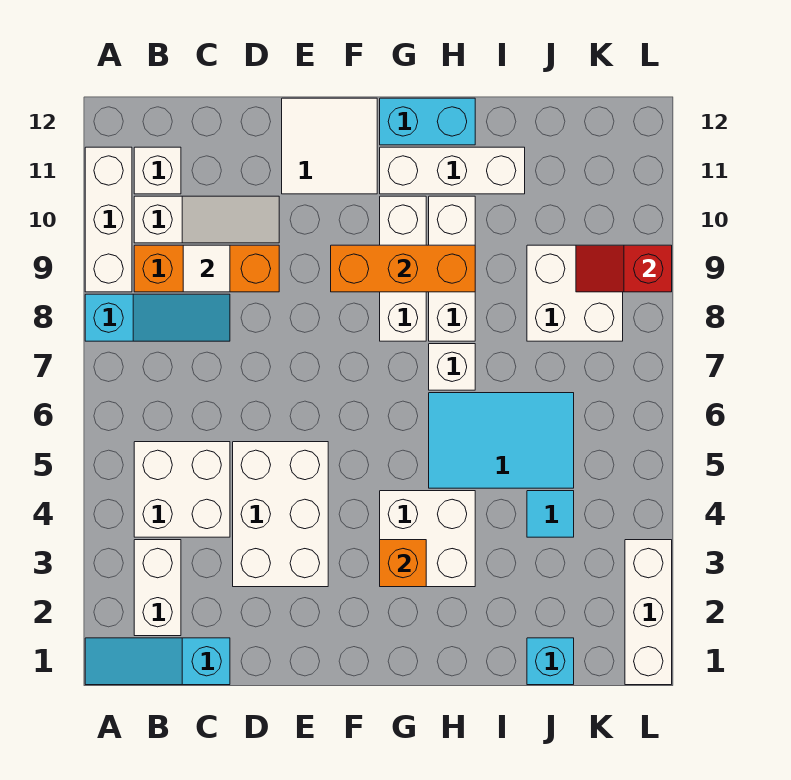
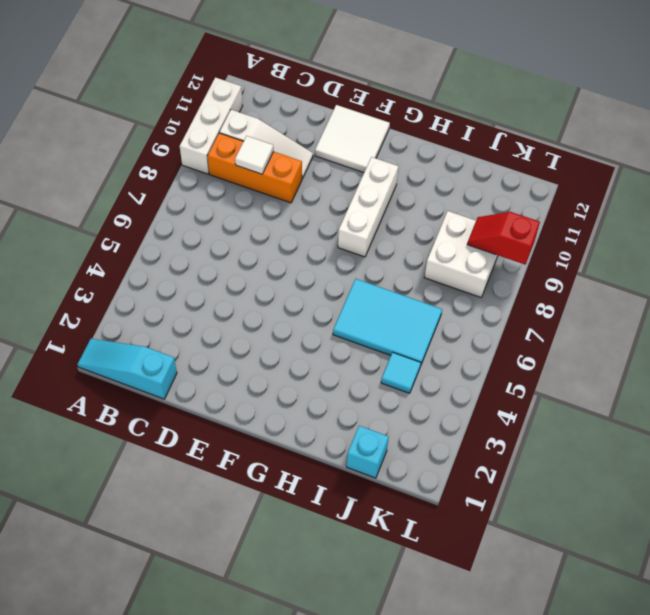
none -> cyan slope A8:C8 level 1 top A
none -> white brick B2:B3 level 1
none -> white brick B4:C5 level 1

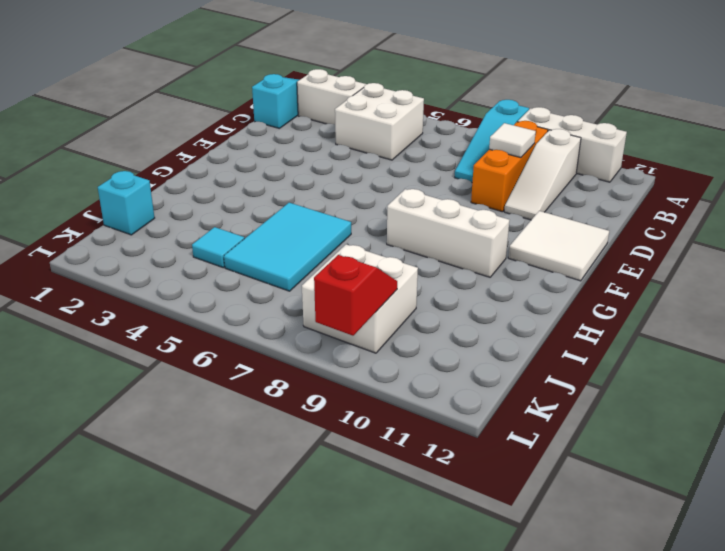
none -> white brick B11 level 1
none -> white brick D3:E5 level 1
none -> white brick G3:H4 level 1

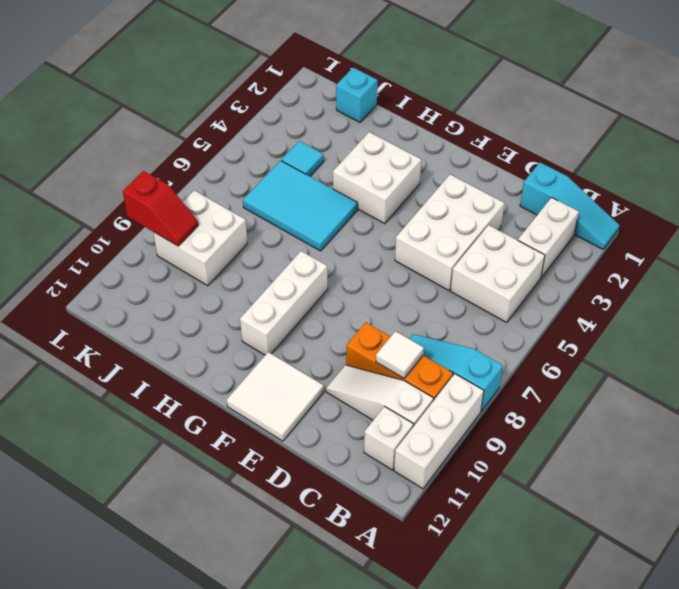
none -> white brick G11:I11 level 1
none -> cyan brick G12:H12 level 1
none -> white brick H7 level 1

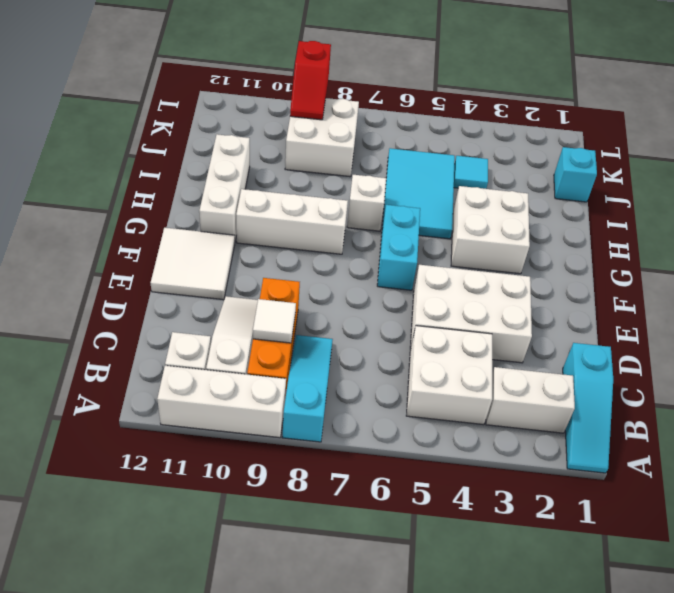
cyan brick F6:G6 level 1 -> cyan brick G12:H12 level 1
none -> white brick H8:H10 level 1
none -> white brick L1:L3 level 1
none -> orange brick F9:H9 level 2

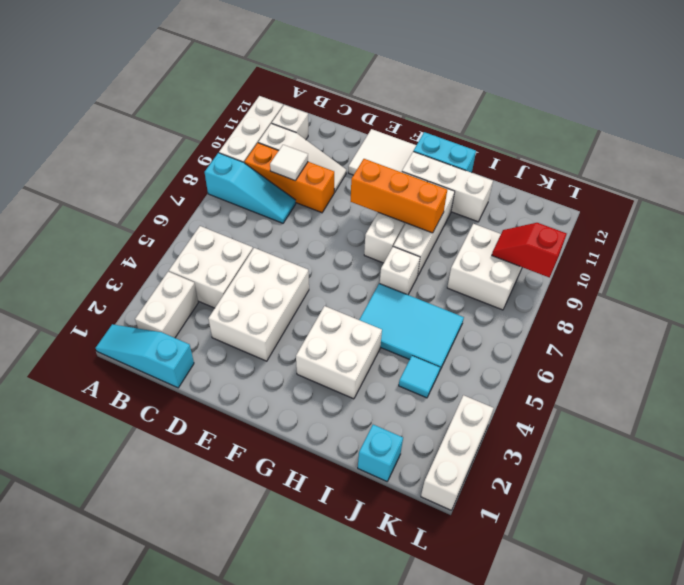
none -> orange brick G3 level 2

